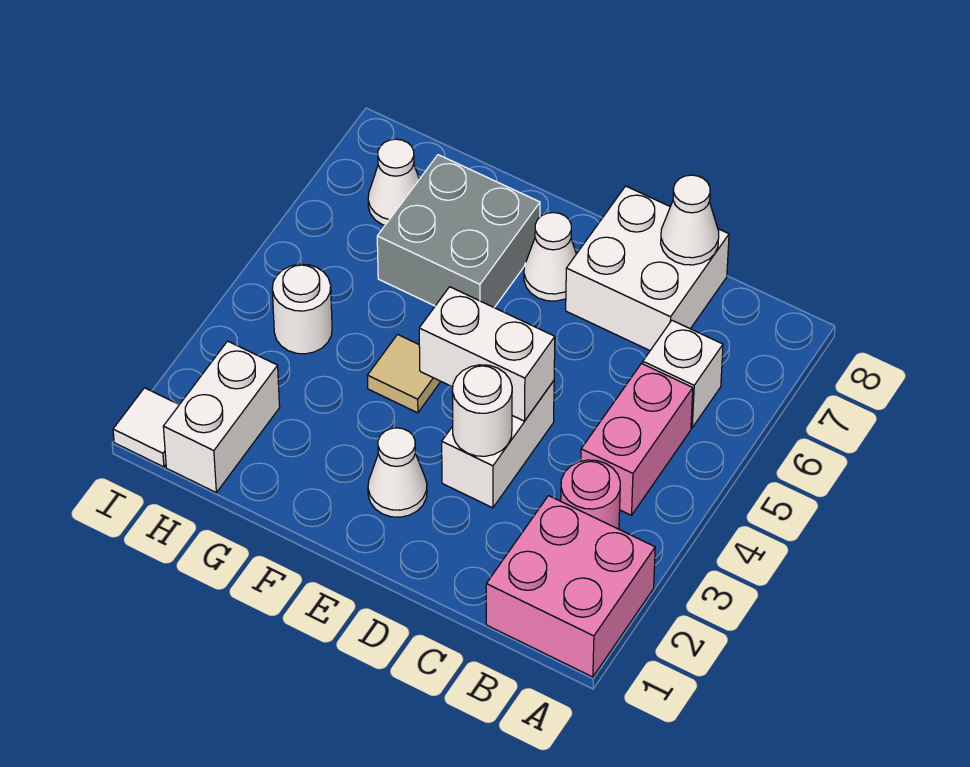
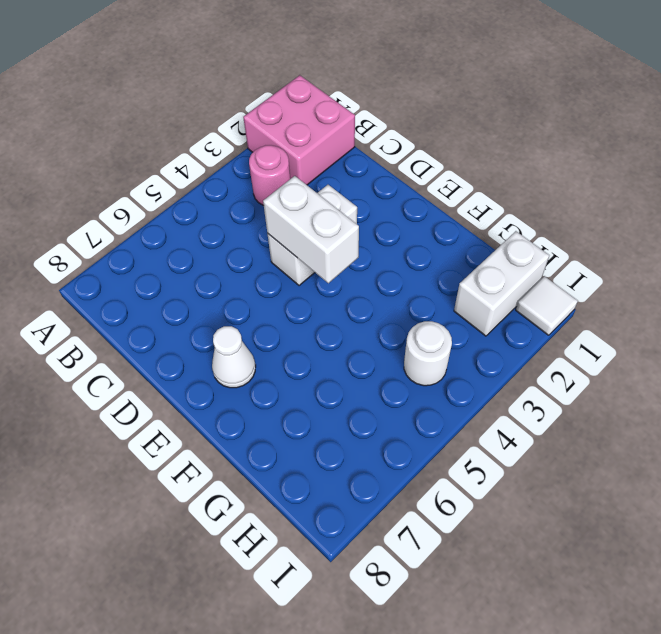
none -> pink brick B4:B5 level 1
none -> white brick B6 level 1
none -> white brick C7:D8 level 1

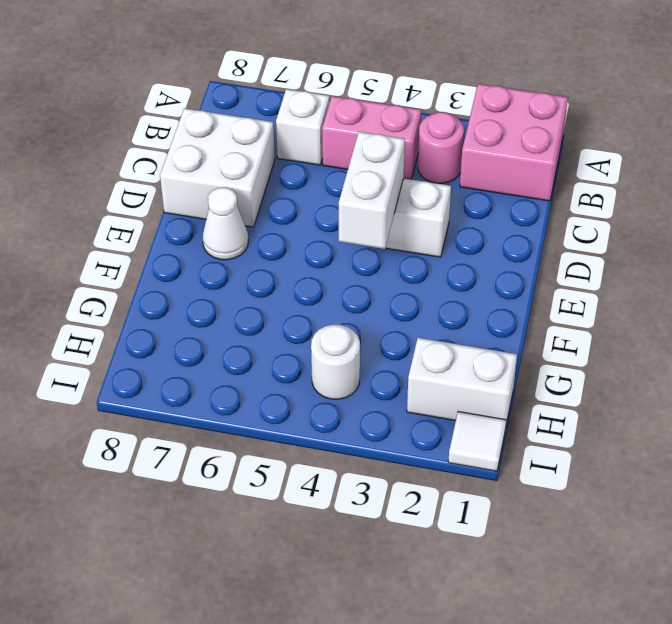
none -> white cone E2 level 1
none -> tan tile F4 level 1
none -> grey brick F6:G7 level 1

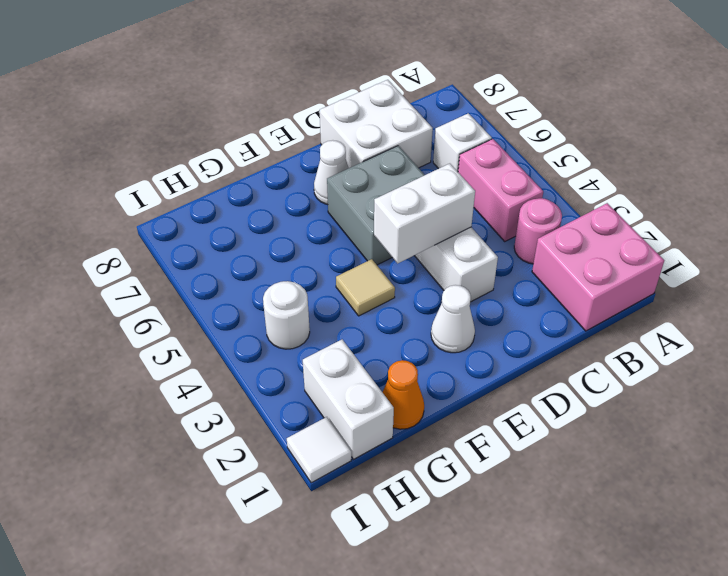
grey brick D5:E6 level 1 -> grey brick F6:G7 level 1
orange cone G1 level 1 -> none
none -> white cone H7 level 1
none -> white cone C8 level 2
none -> white round brick D3 level 2

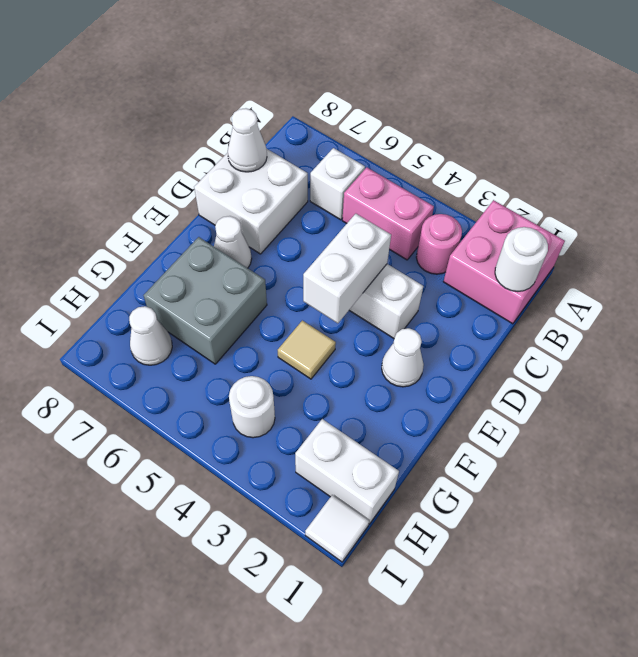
white round brick B1 level 2 -> white round brick D3 level 2

